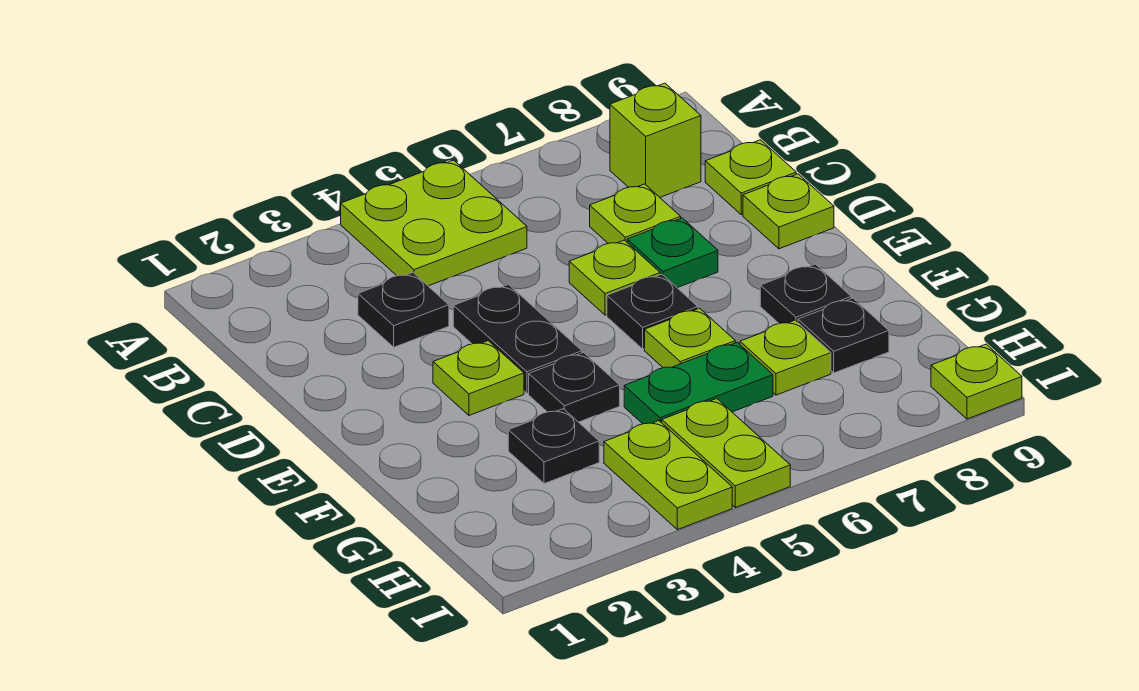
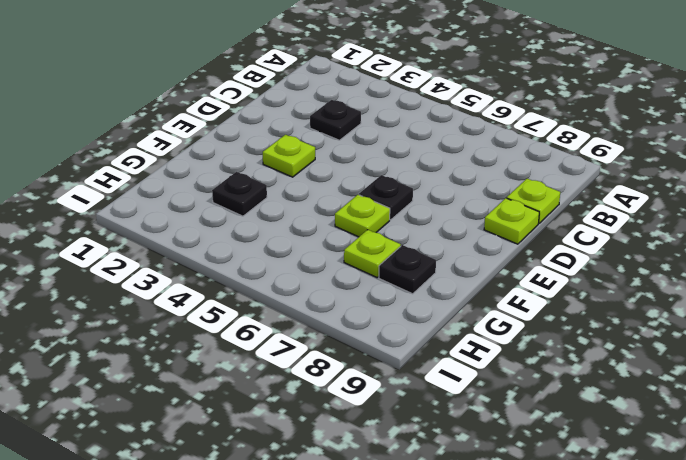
none -> lime plate A4:B5 level 1
none -> lime brick B8 level 1
none -> lime plate C7 level 1

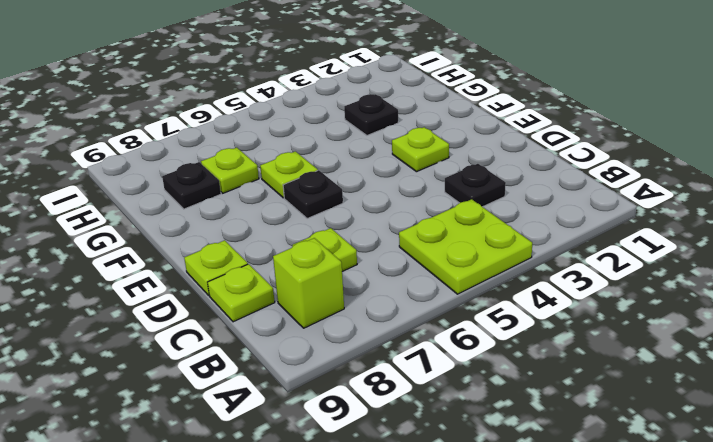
none -> black plate D4:E4 level 1
none -> lime plate D6 level 1
none -> green plate D7 level 1

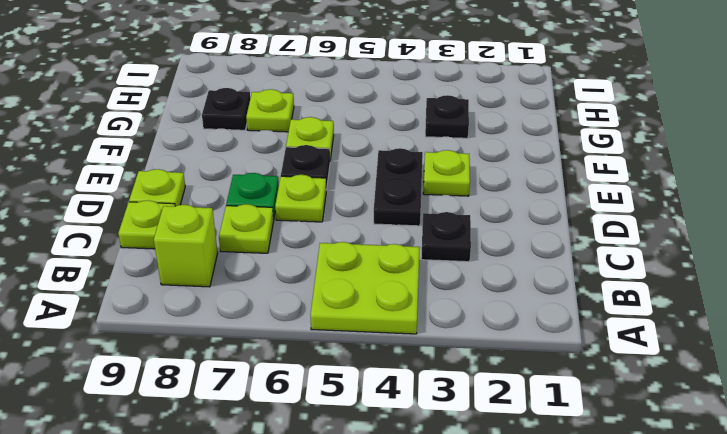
none -> black plate F4 level 1
none -> black plate F8 level 1
none -> green plate G5:G6 level 1

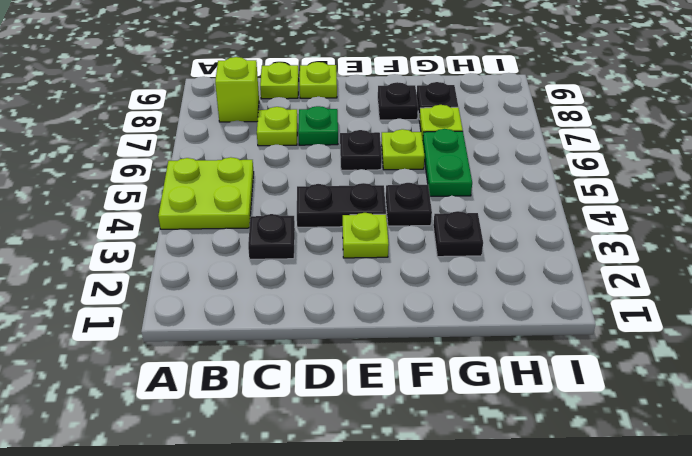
none -> lime plate D6 level 1
none -> lime plate H4:I4 level 1
none -> lime plate H5:I5 level 1

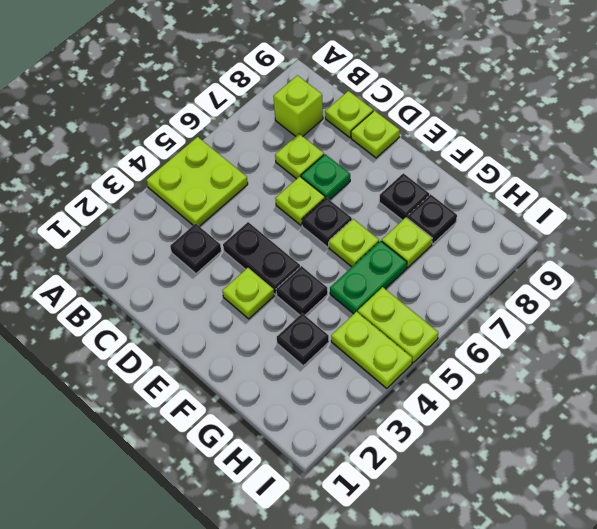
none -> lime plate I9 level 1

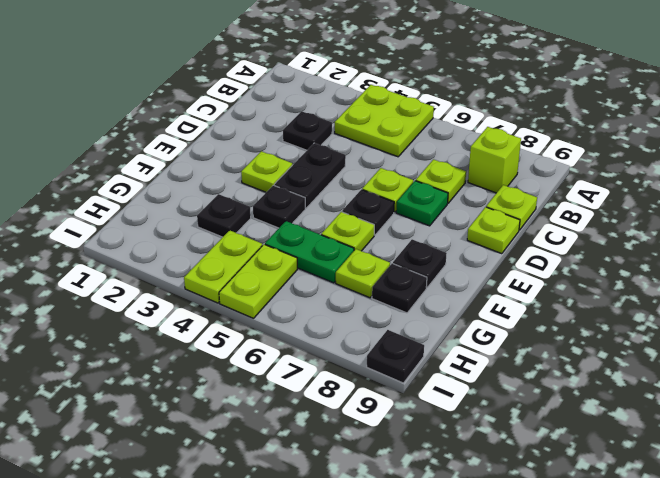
black plate I9 level 1 -> lime plate I9 level 1

